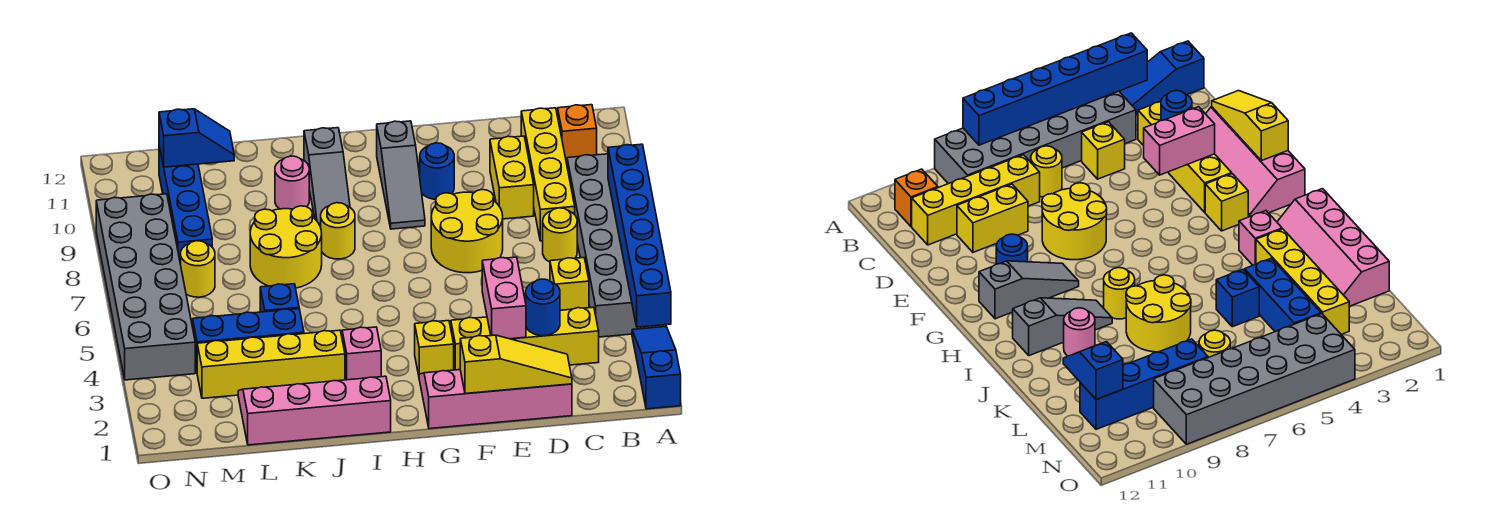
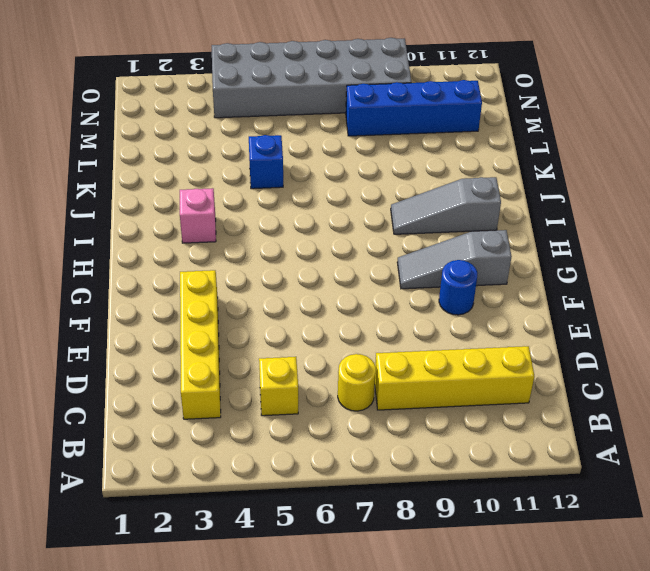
none -> blue slope A1:A3 level 1 top 1
none -> grey brick A4:B9 level 1
none -> orange brick B11 level 1
none -> pink slope D1:G2 level 1 top 1

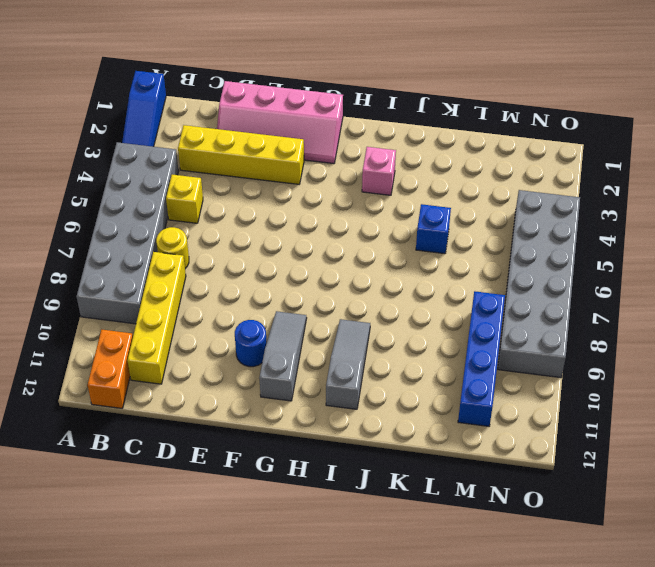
orange brick B11:B12 level 1 -> orange brick B11 level 1
none -> yellow brick D9:D10 level 1
none -> yellow round brick E7:F8 level 1
none -> yellow brick G3 level 1
none -> pink slope I1:L2 level 1 top 1

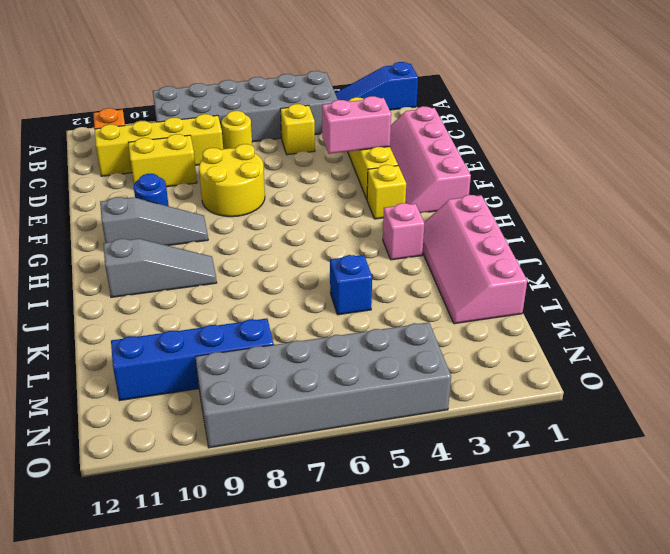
none -> yellow round brick I8 level 1
none -> yellow brick J3:M3 level 1
none -> yellow round brick J7:K8 level 1
none -> pink round brick J10 level 1

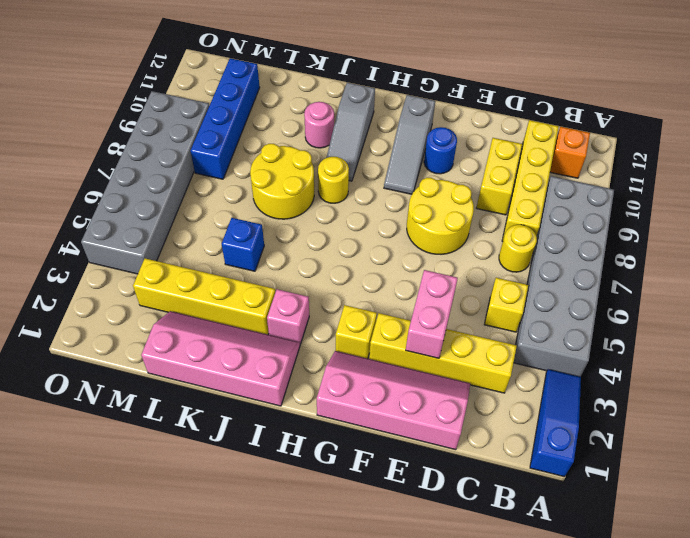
none -> blue brick K4:M4 level 1
none -> yellow round brick M7 level 1
none -> blue brick A3:A8 level 2
none -> yellow slope D1:F1 level 2 top F

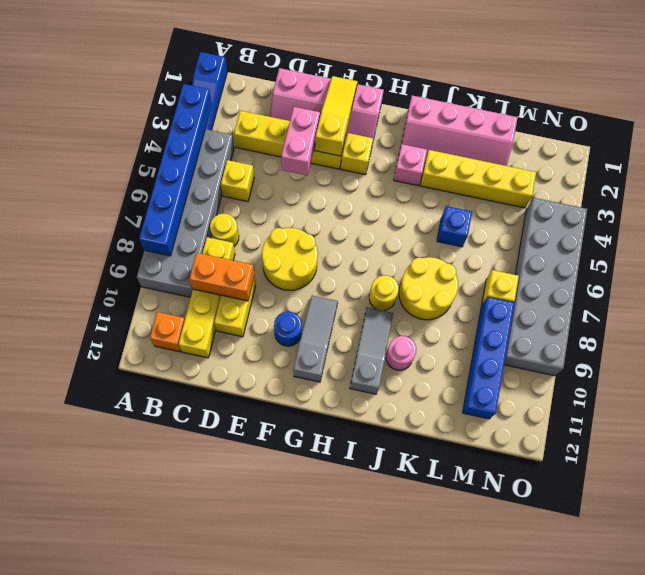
orange brick C9:D9 level 2 -> none
yellow slope F1:F3 level 2 top 3 -> yellow slope D1:F1 level 2 top F
yellow brick M7 level 1 -> yellow round brick M7 level 1
none -> blue brick K4:M4 level 1
none -> blue round brick D3 level 2
none -> blue slope L11:M11 level 2 top M

